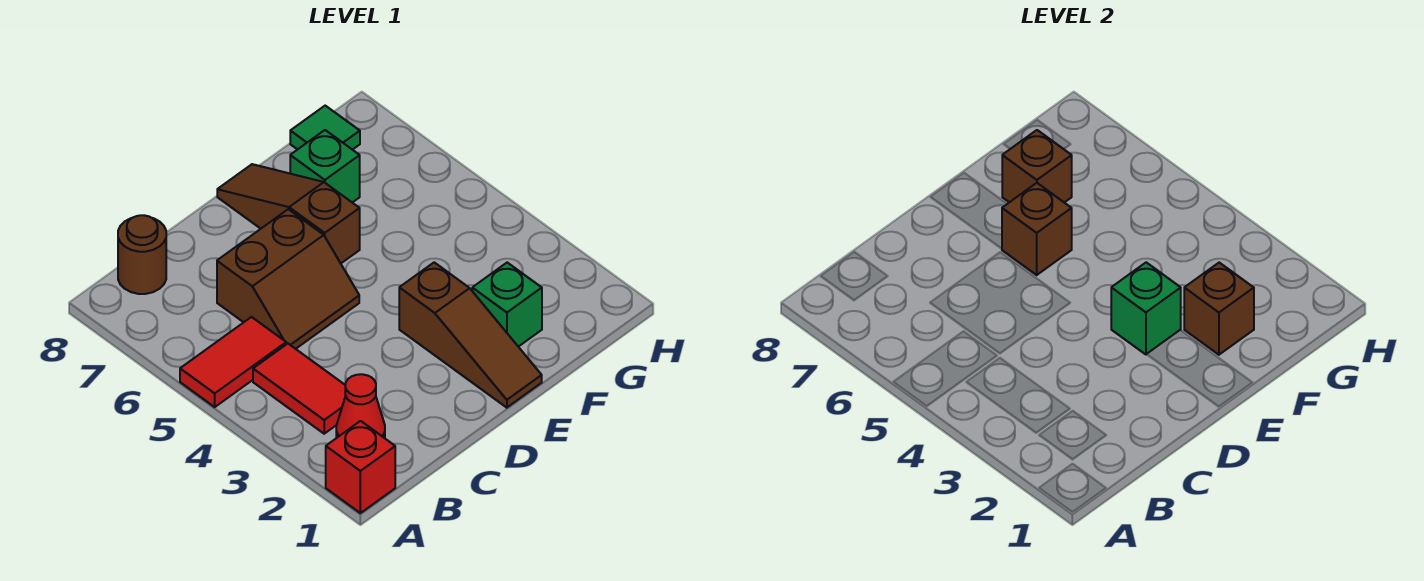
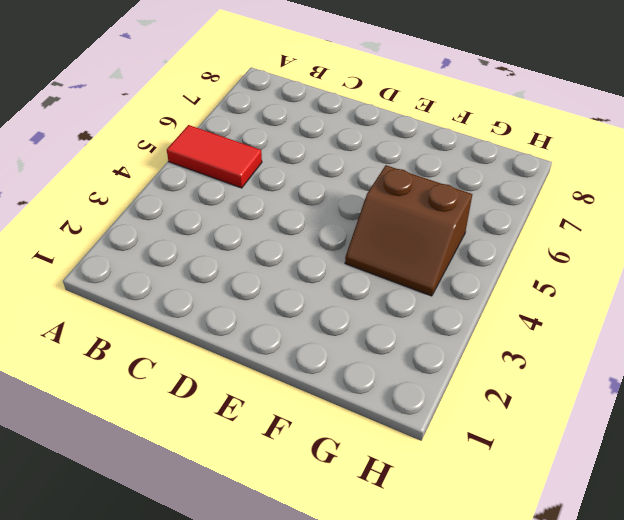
brown slope F4:G5 level 1 top 5 -> brown slope C5:D6 level 1 top 6
none -> red brick A1 level 1
none -> red cone B2 level 1
none -> red tile B3:B4 level 1

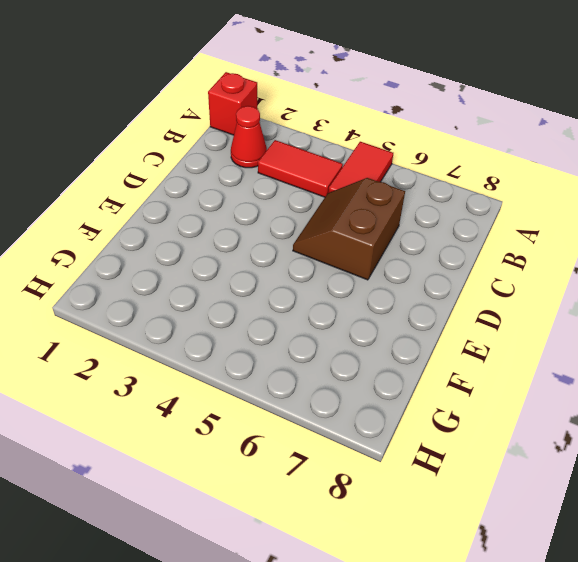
none -> brown round brick B8 level 1
none -> brown slope E1:E3 level 1 top 3
none -> brown slope E6:E8 level 1 top 6

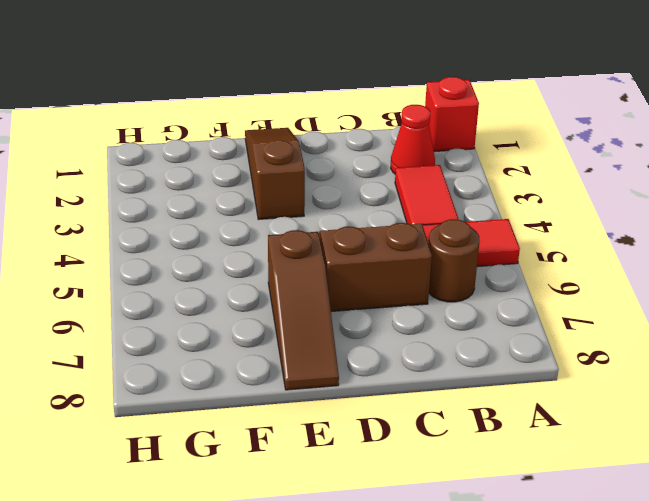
brown round brick B6 level 1 -> brown round brick B8 level 1
none -> green brick F2 level 1
none -> green brick F7 level 1
none -> green tile G8 level 1

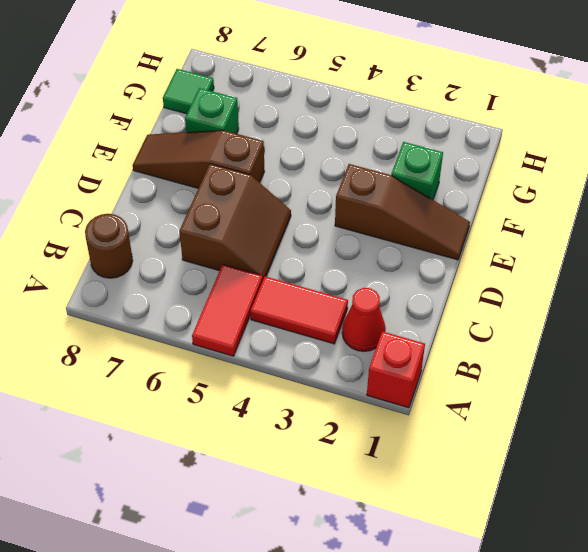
none -> green brick E3 level 2
none -> brown brick E6 level 2
none -> brown brick F2 level 2

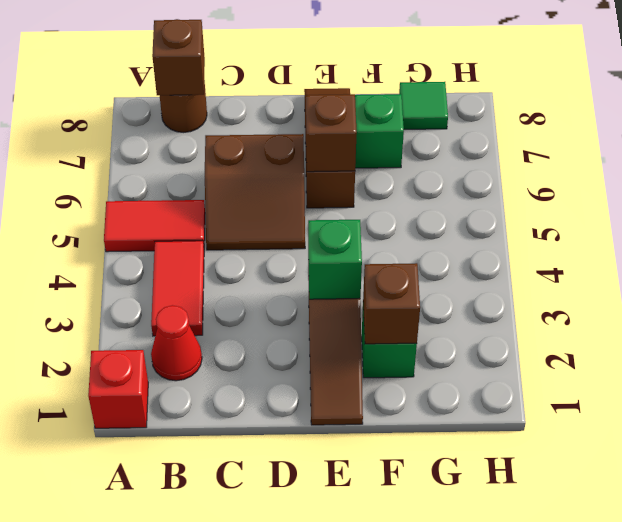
brown brick B8 level 2 -> brown brick F7 level 2

